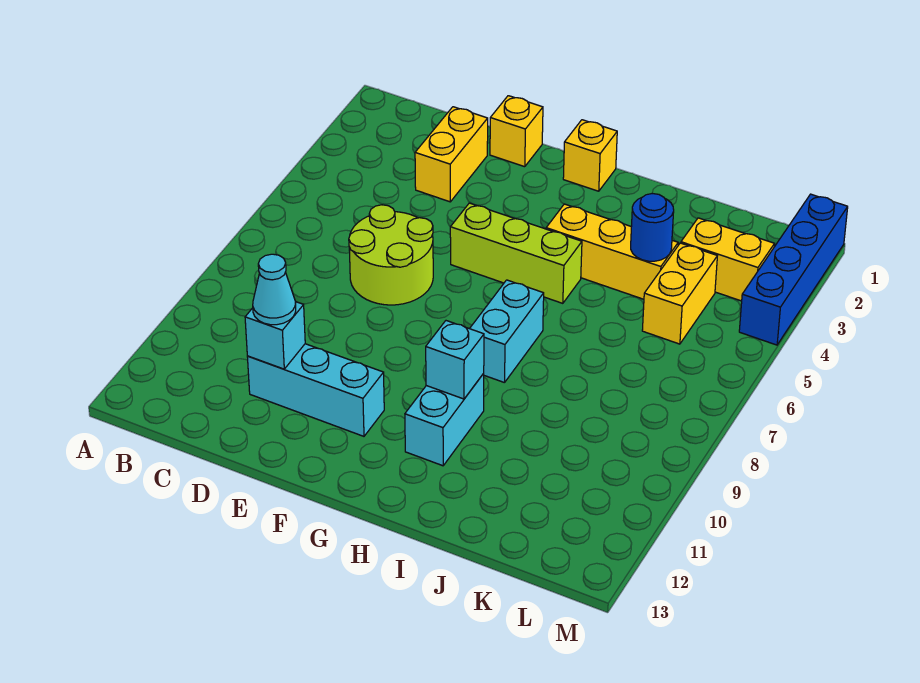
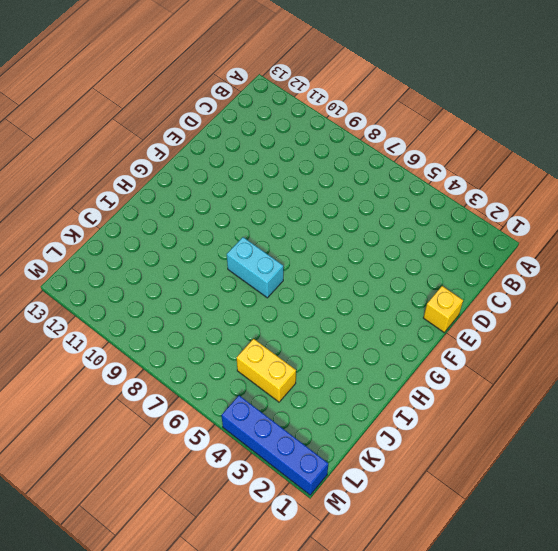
none -> yellow brick D2:D3 level 1
none -> lime round brick D6:E7 level 1
none -> cyan brick D11:F11 level 1

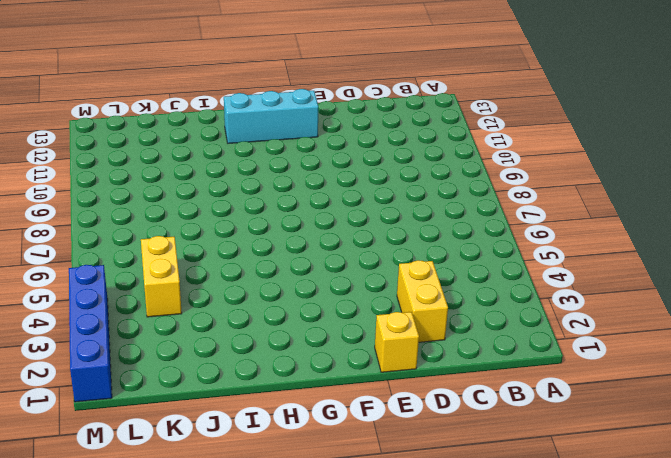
cyan brick F12:H12 level 1 -> cyan brick D11:F11 level 1
none -> lime round brick D6:E7 level 1
none -> lime brick F5:H5 level 1
none -> yellow brick G1 level 1

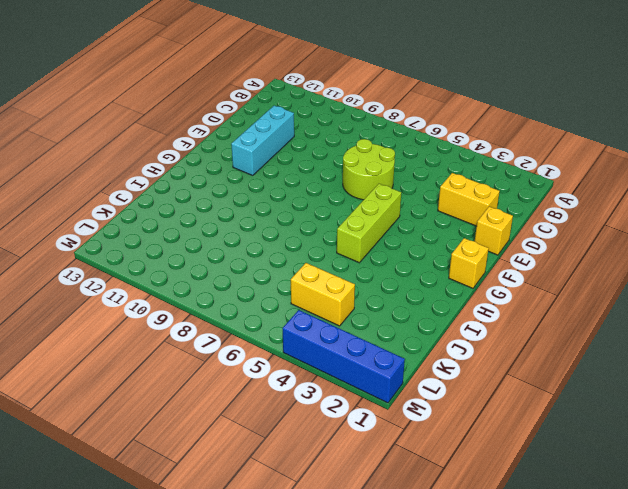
none -> yellow brick H4:J4 level 1
none -> cyan brick H7:H8 level 1
none -> cyan brick H10:H11 level 1

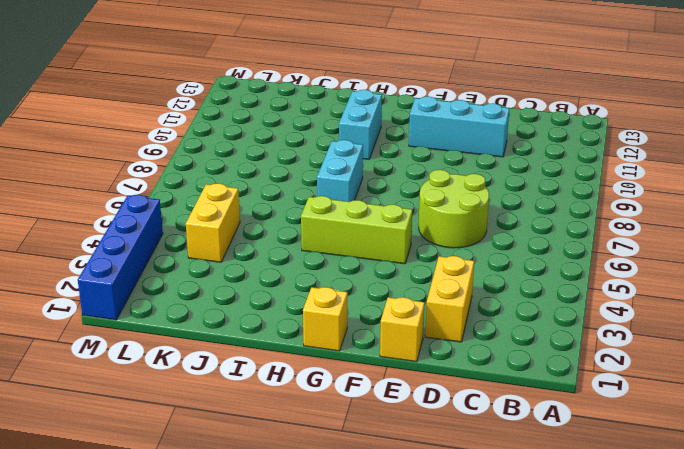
none -> yellow brick H4:J4 level 1
none -> yellow brick K3:L3 level 1
none -> cyan brick D11 level 2

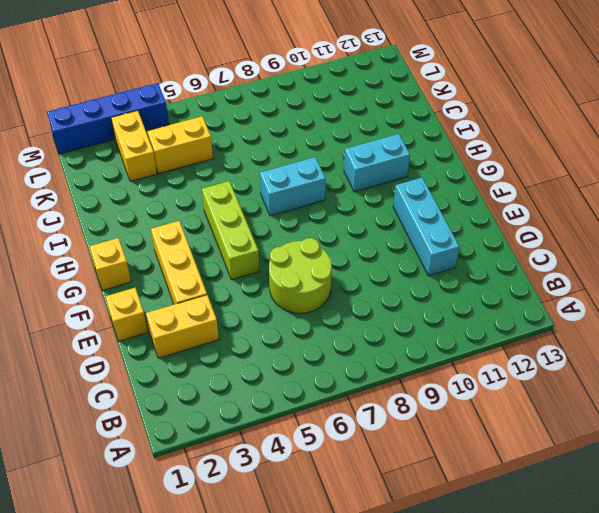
yellow brick E3:G3 level 1 -> yellow brick H4:J4 level 1
none -> cyan brick D11 level 2
none -> cyan brick H10 level 2
none -> blue round brick J4 level 2

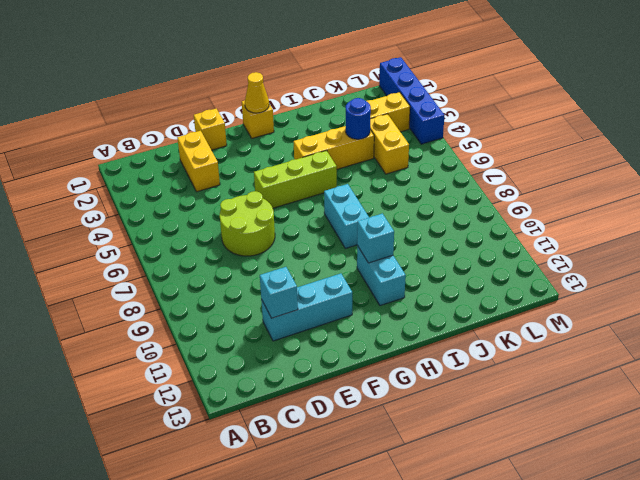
yellow cone G1 level 2 -> none
none -> cyan cone D11 level 3

